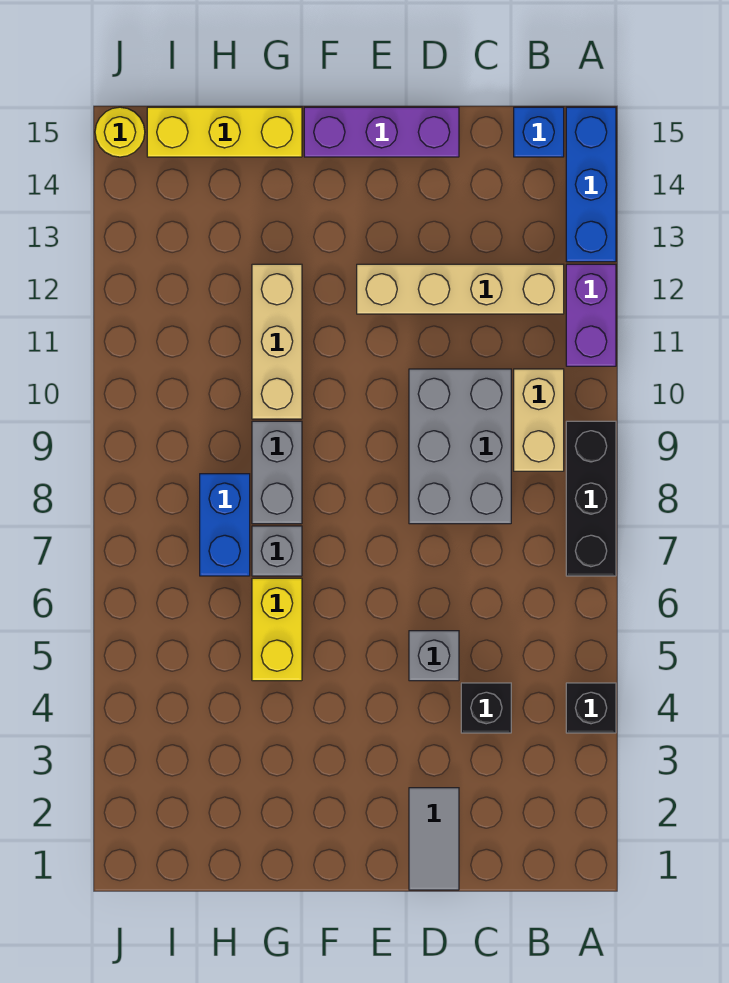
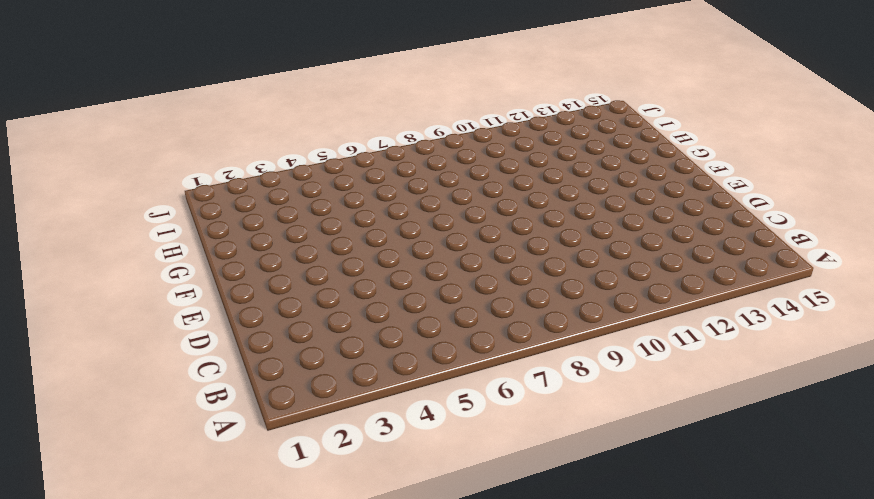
none -> black brick A4 level 1
none -> black brick A7:A9 level 1
none -> purple brick A11:A12 level 1

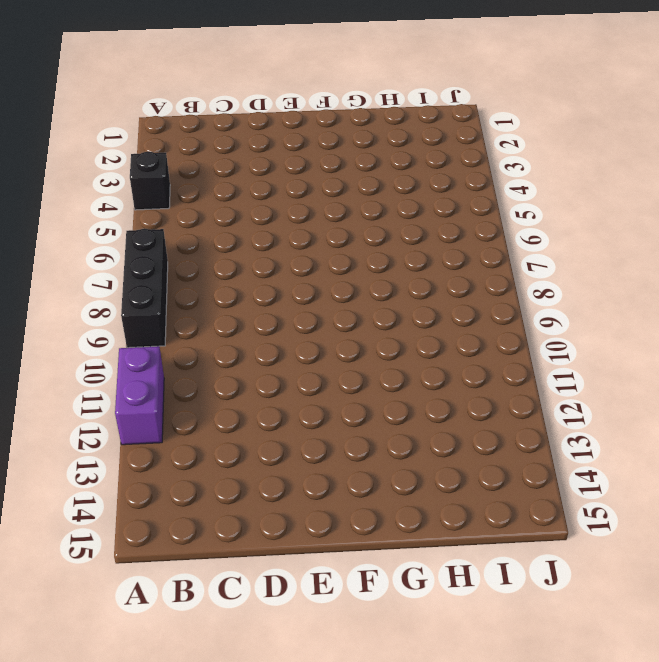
none -> blue brick A13:A15 level 1
none -> tan brick B9:B10 level 1
none -> tan brick B12:E12 level 1

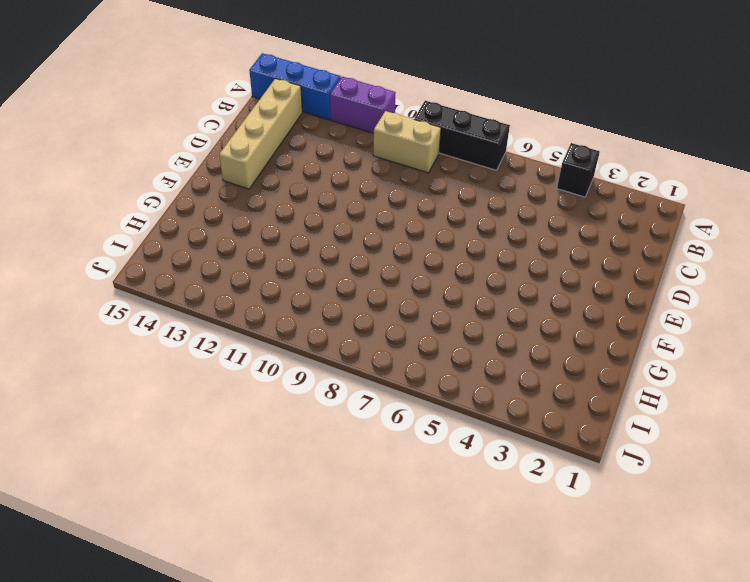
tan brick B14:E14 level 1 -> tan brick B12:E12 level 1
none -> blue brick B15 level 1
none -> black brick C4 level 1
none -> grey brick C8:D10 level 1

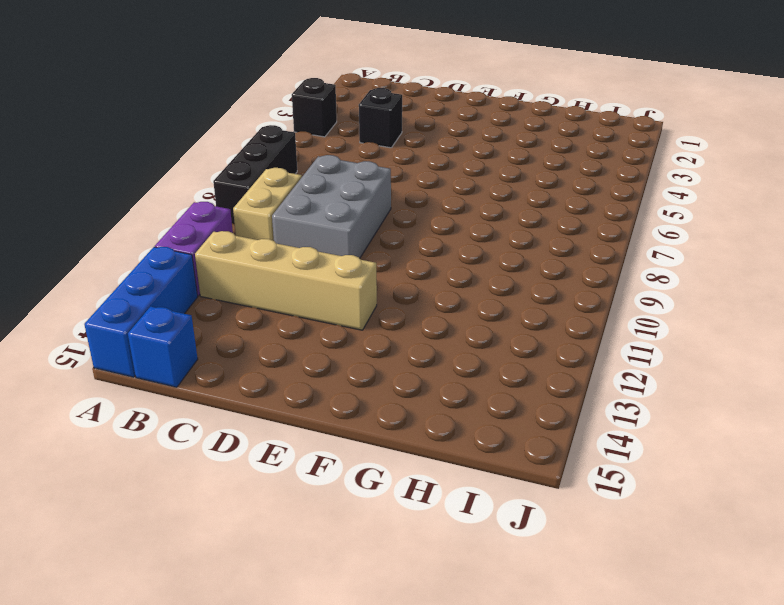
none -> grey tile D1:D2 level 1
none -> grey brick D5 level 1
none -> purple brick D15:F15 level 1

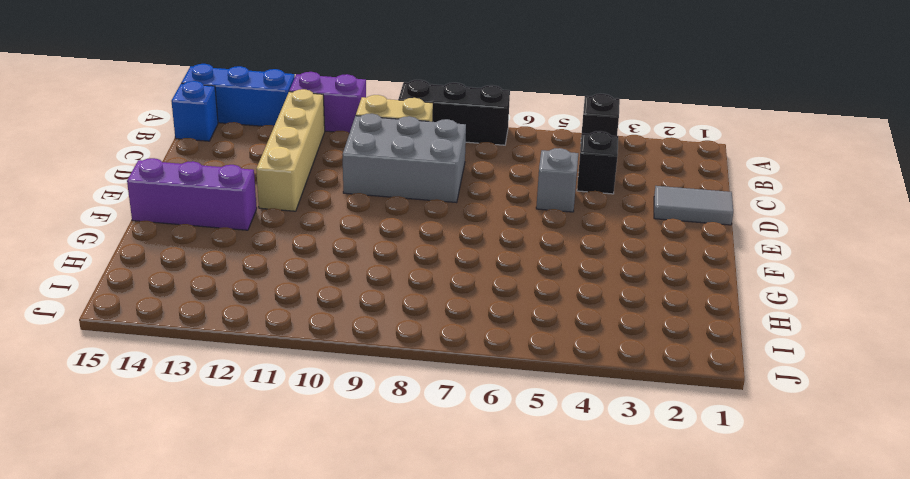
purple brick F13:F15 level 1 -> purple brick D15:F15 level 1
none -> yellow brick G5:G6 level 1
none -> grey brick G7 level 1
none -> grey brick G8:G9 level 1

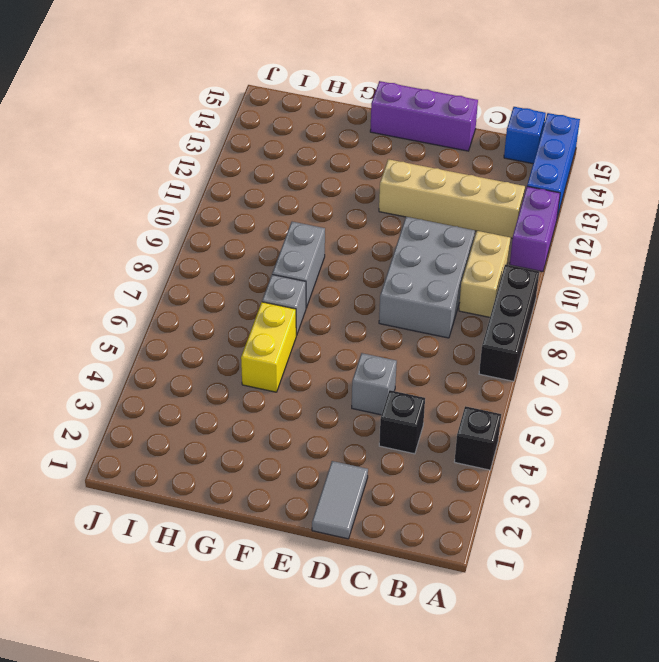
none -> tan brick G10:G12 level 1
none -> yellow brick G15:I15 level 1
none -> blue brick H7:H8 level 1

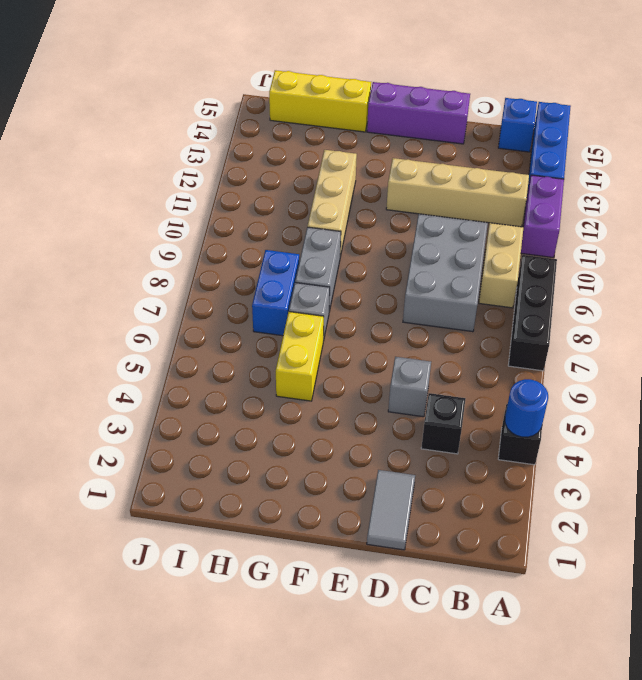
blue round brick A4 level 2 -> none
none -> yellow round brick J15 level 1

